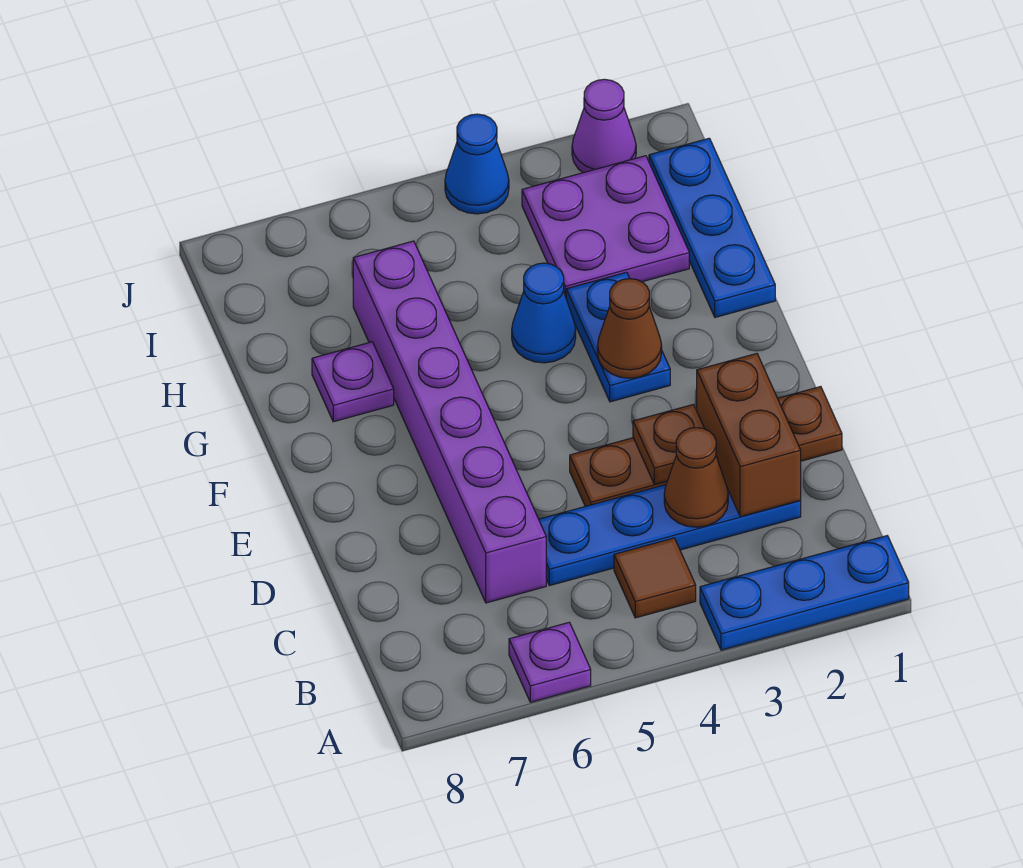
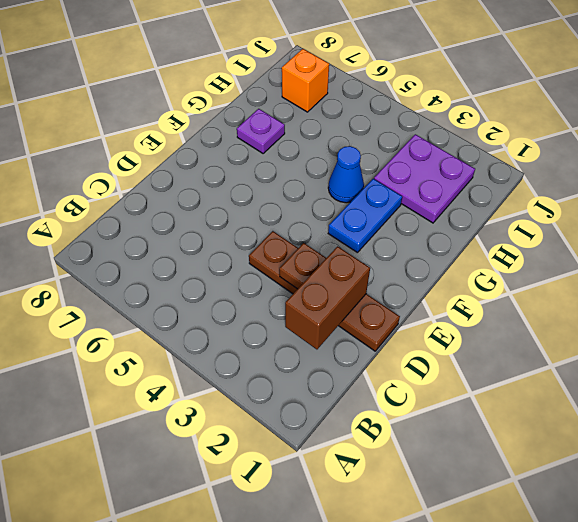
orange brick I7 level 1 -> none
none -> blue plate A1:A3 level 1
none -> purple plate A6 level 1
none -> brown tile B4 level 1

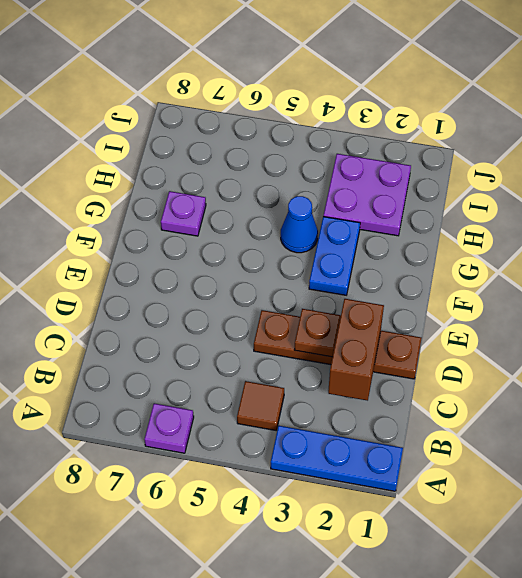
none -> blue plate C2:C5 level 1
none -> purple brick C6:H6 level 1
none -> blue plate G1:I1 level 1

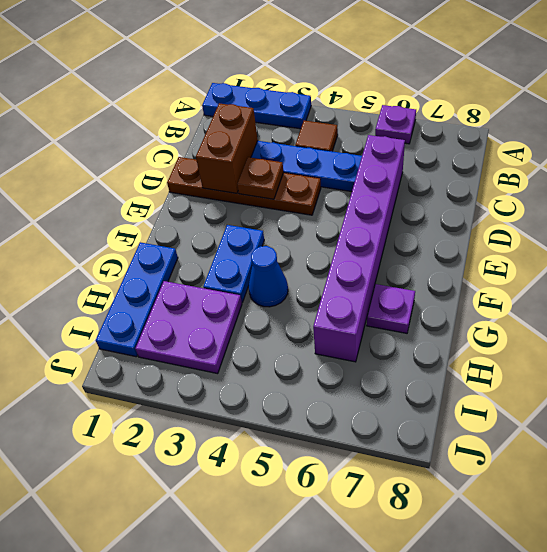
none -> purple cone J2 level 1
none -> blue cone J4 level 1
none -> brown cone C3 level 2

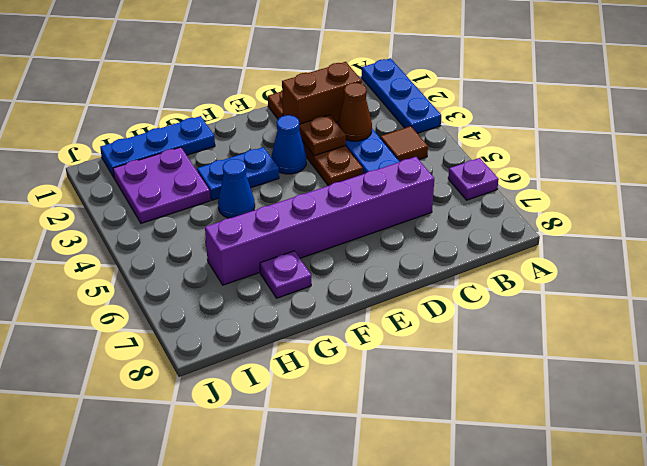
blue cone E3 level 1 -> blue cone J4 level 1
none -> purple cone J2 level 1
none -> brown cone F3 level 2

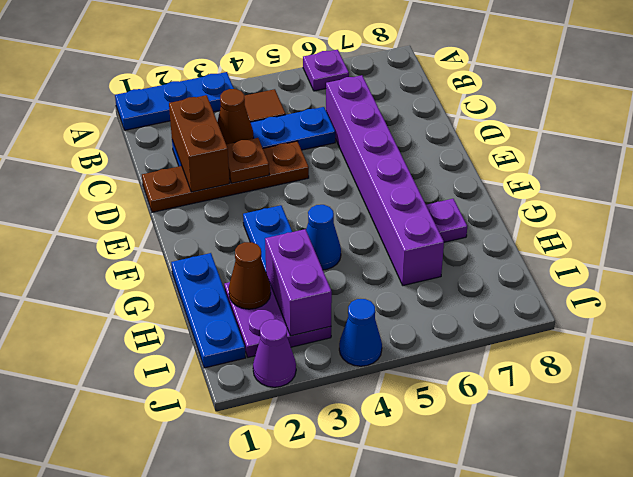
brown cone H2 level 2 -> brown cone F3 level 2
purple brick H3:I3 level 2 -> none

